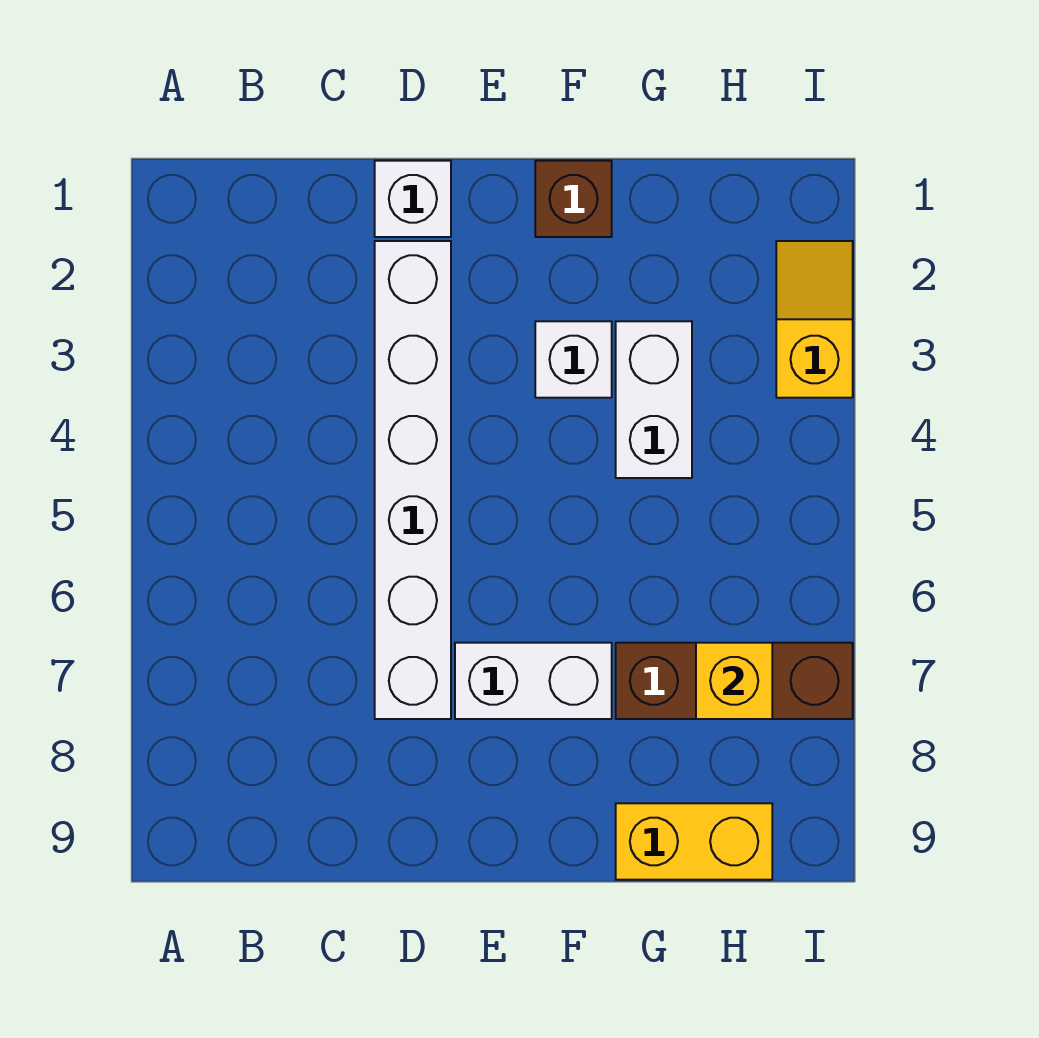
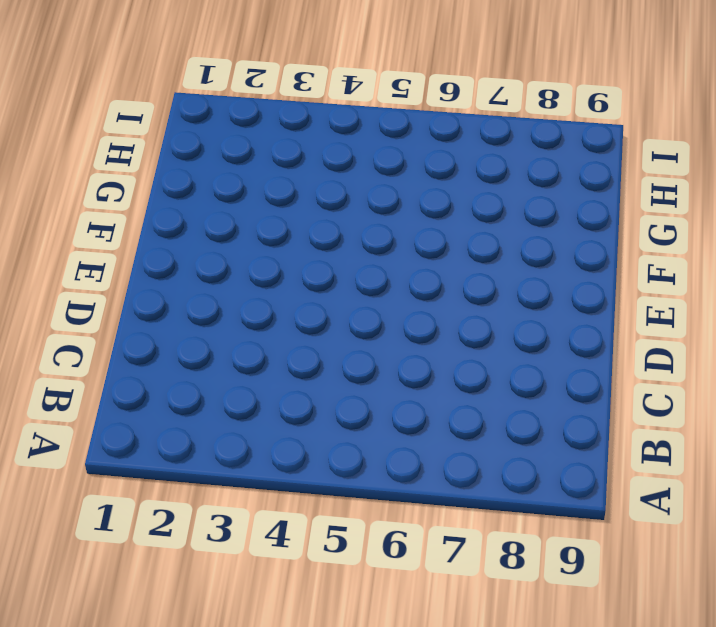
none -> white brick D1 level 1
none -> white brick D2:D7 level 1

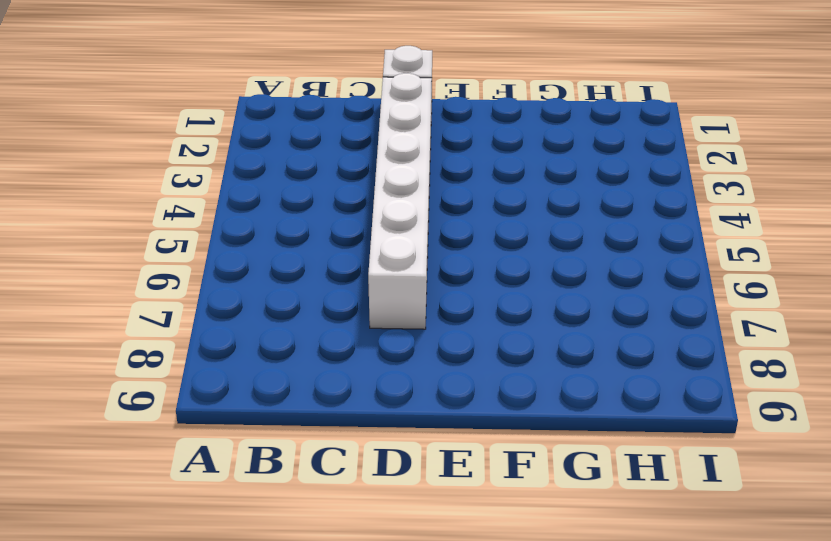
none -> white brick E7:F7 level 1
none -> brown brick F1 level 1

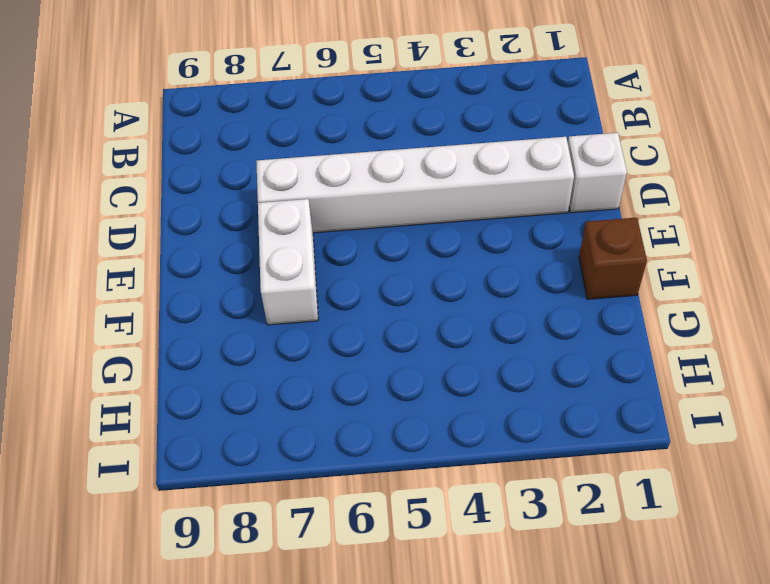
none -> white brick F3 level 1
none -> white brick G3:G4 level 1

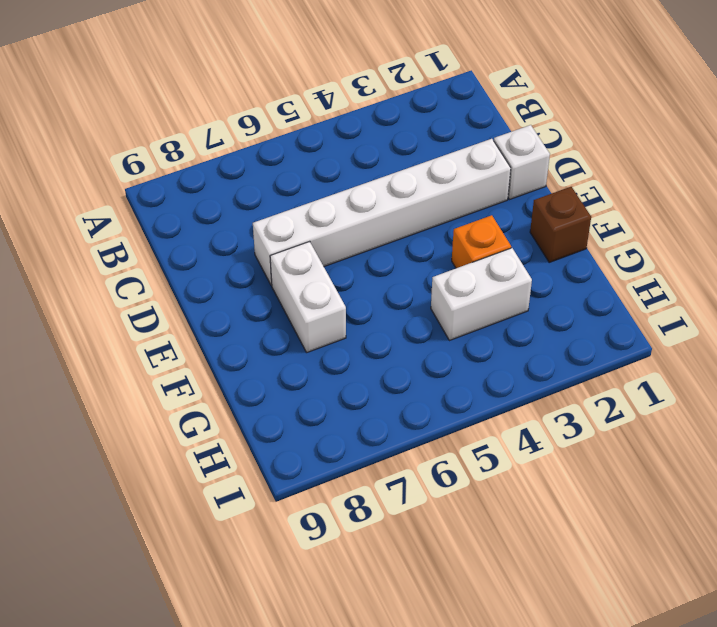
orange brick F3 level 1 -> white brick F3 level 1
none -> brown brick G7:I7 level 1
none -> yellow brick G9:H9 level 1

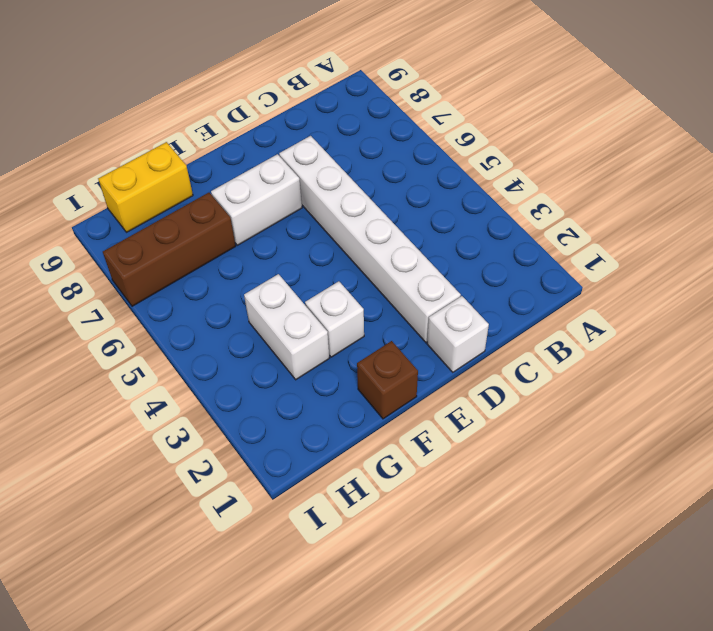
none -> yellow slope I2:I3 level 1 top 3
none -> yellow brick H7 level 2

